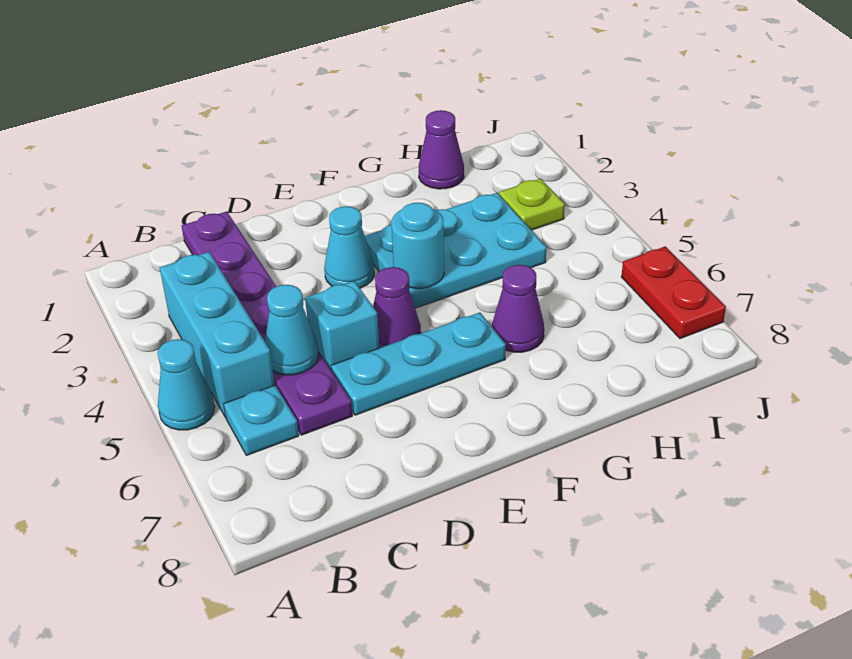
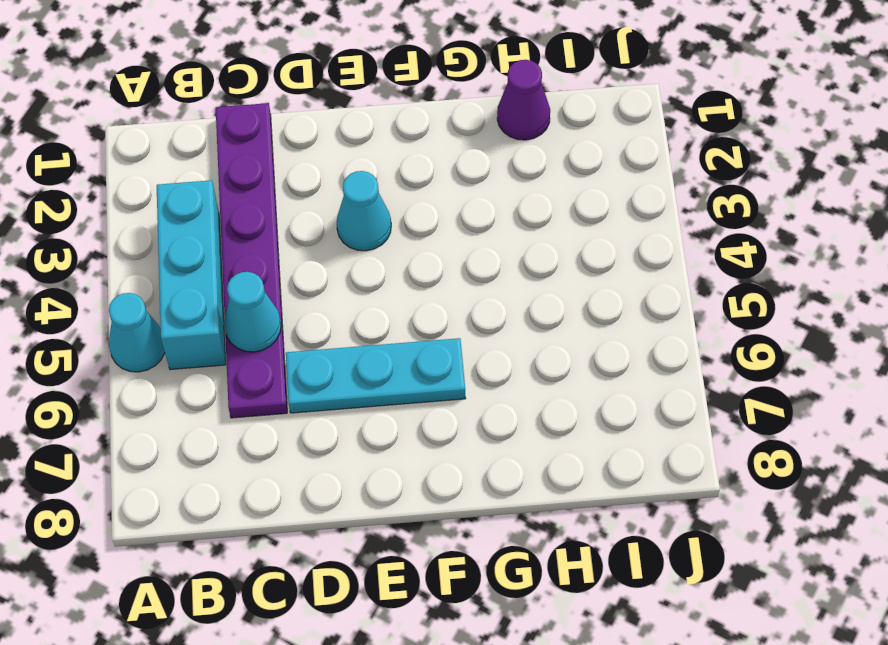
none -> cyan plate B6 level 1
none -> cyan brick D5 level 1
none -> purple cone E5 level 1

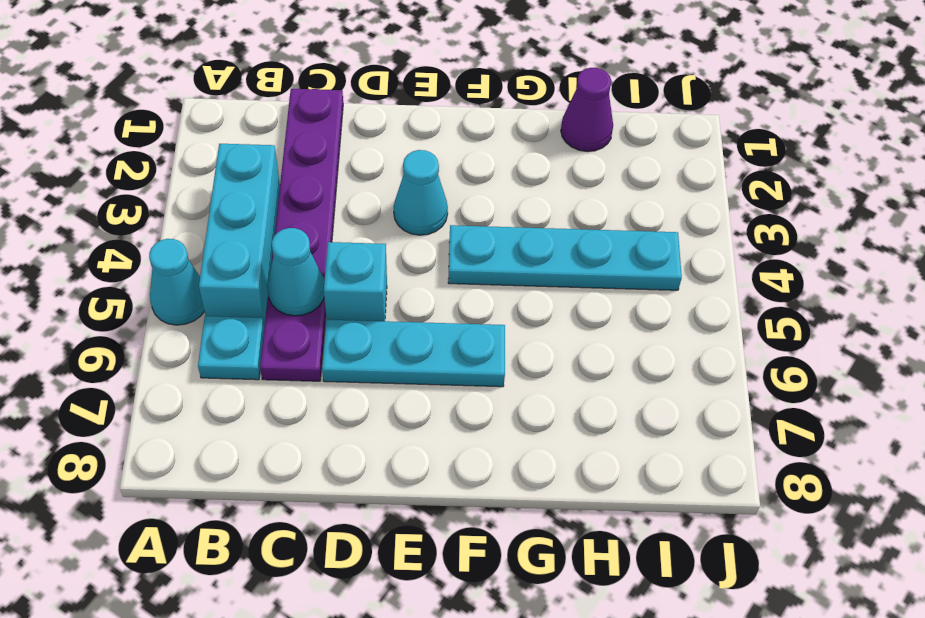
cyan plate F4:I4 level 1 -> cyan plate F3:H4 level 1
none -> purple cone E5 level 1
none -> purple cone G6 level 1
none -> lime plate I3 level 1

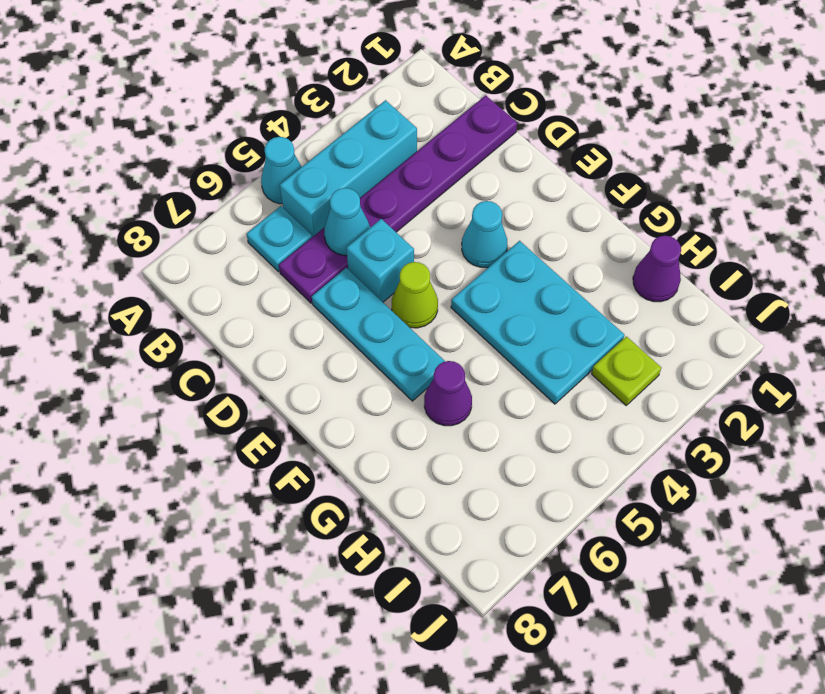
lime cone E5 level 1 -> purple cone E5 level 1
none -> red plate J6:J7 level 1
none -> cyan round brick F4 level 2

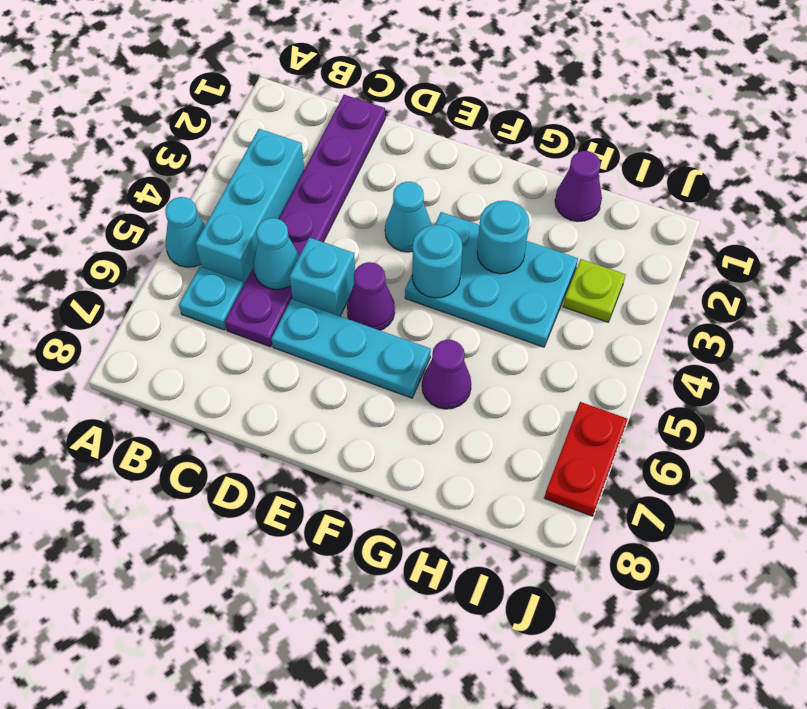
cyan round brick G3 level 2 -> none

